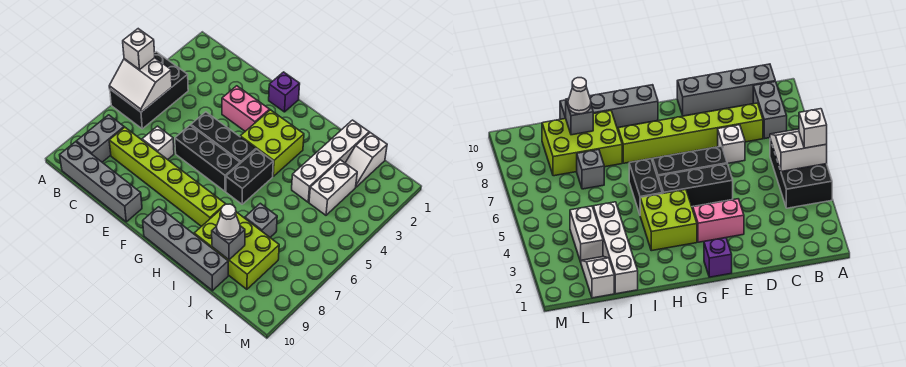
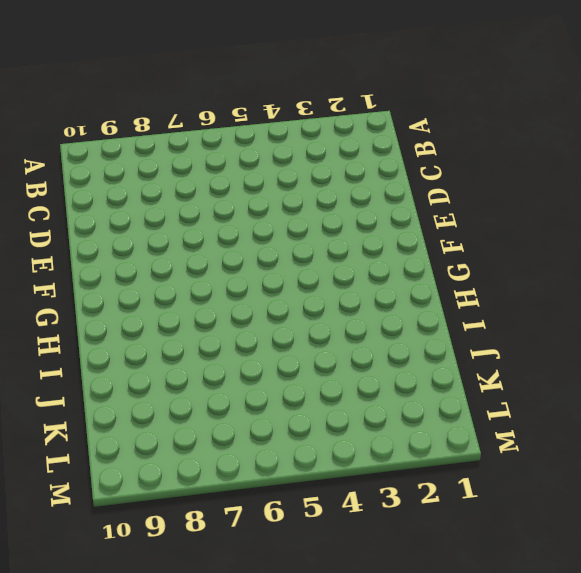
none -> black brick A4:B6 level 1
none -> grey brick B8:B9 level 1
none -> grey brick B10:E10 level 1

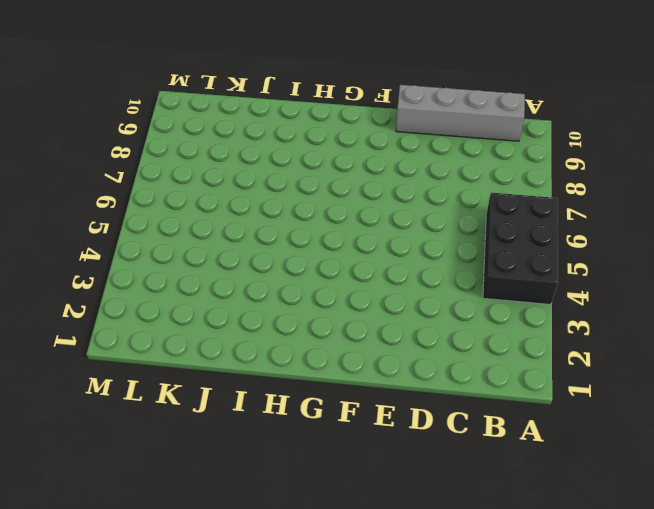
none -> grey brick B8:B9 level 1
none -> lime brick C8:H8 level 1
none -> white brick D7 level 1

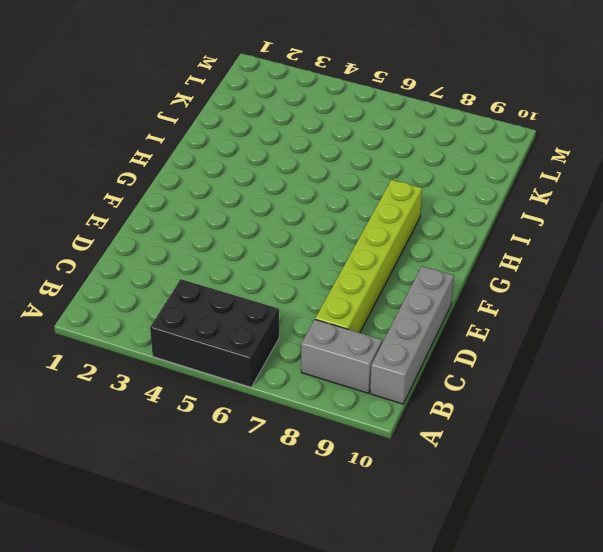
none -> white brick D7 level 1
none -> pink brick E3:F3 level 1
none -> black brick E5:G5 level 1

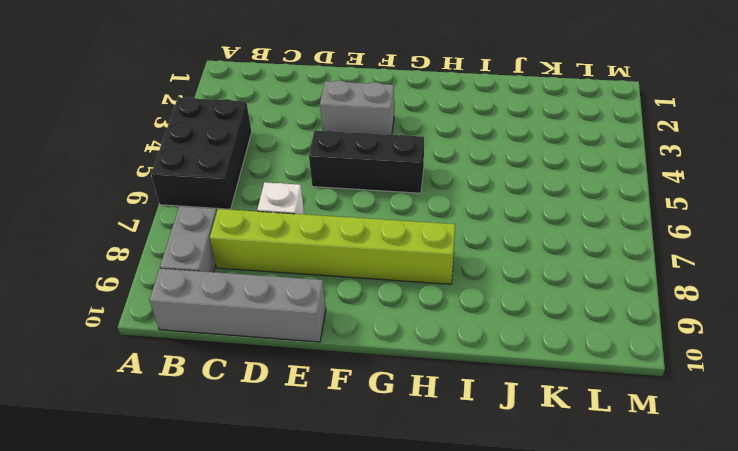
grey brick E3:F3 level 1 -> pink brick E3:F3 level 1
none -> black brick E6:G6 level 1
none -> purple brick F1 level 1
none -> lime brick G3:H4 level 1

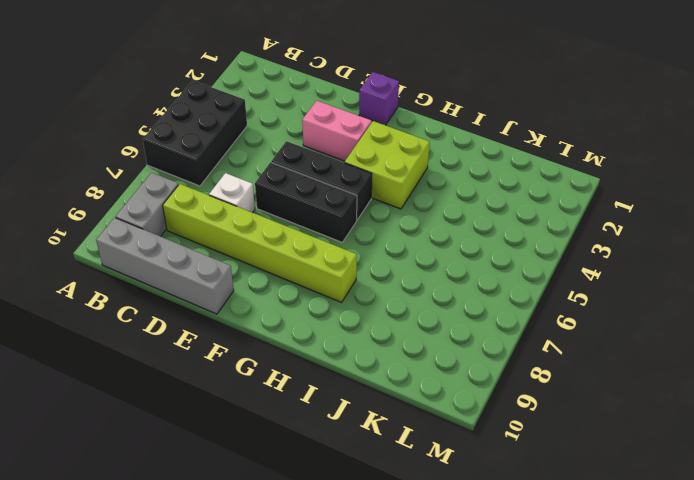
none -> grey brick G10:J10 level 1
none -> black brick H5:H6 level 1
none -> lime brick I8:K9 level 1

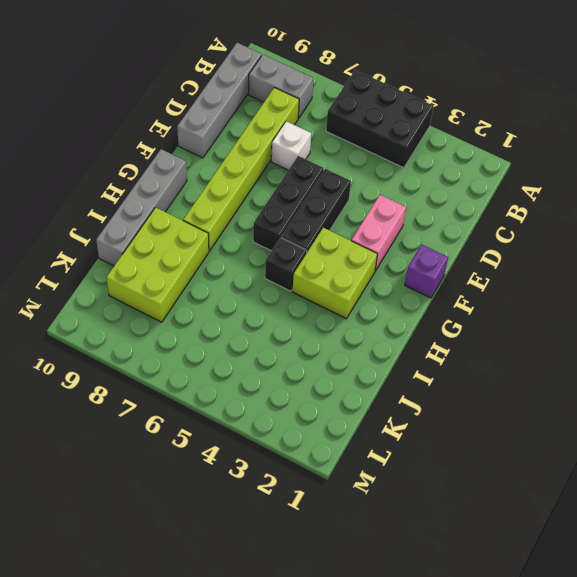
black brick H5 level 1 -> black brick H5:H6 level 1
none -> white brick J1:J4 level 1
none -> grey brick J7 level 1
none -> white slope K1:K2 level 1 top 1

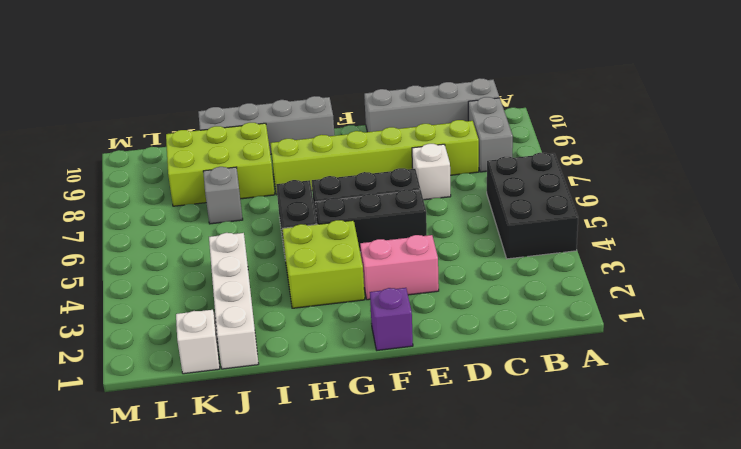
none -> white brick K3:K4 level 1
none -> white slope A5:B6 level 2 top 5
none -> grey brick J9 level 2

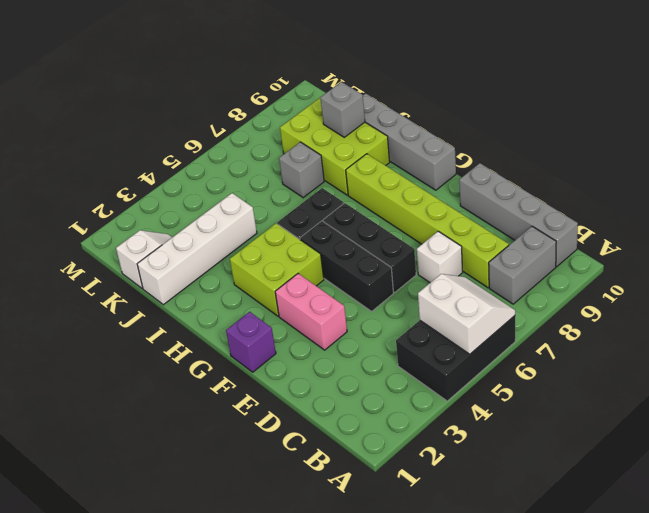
none -> white brick K3:K4 level 1
none -> white brick A5 level 3
none -> white cone J9 level 3

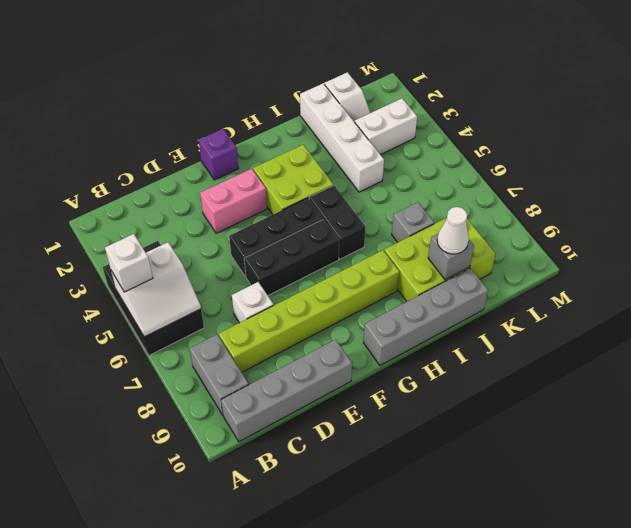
white brick K3:L3 level 1 -> white brick K3:K4 level 1

